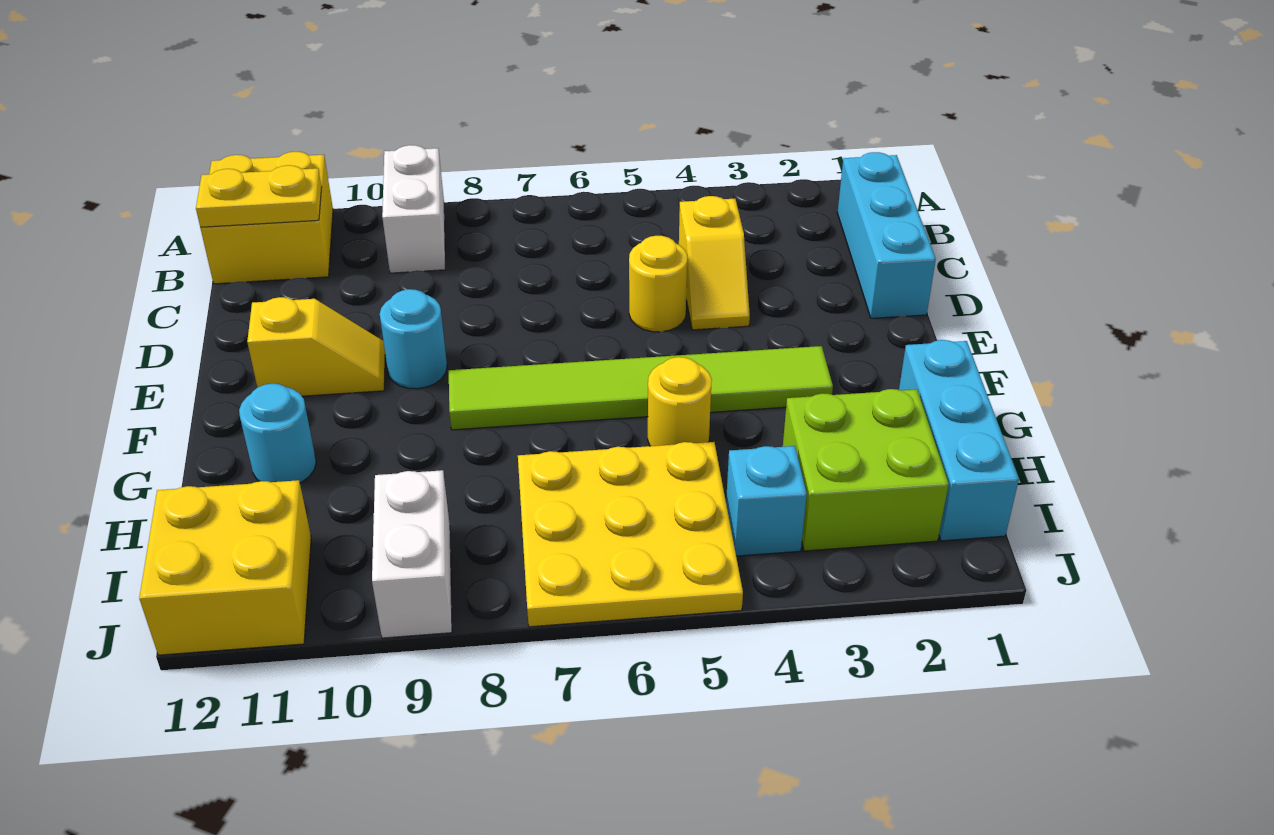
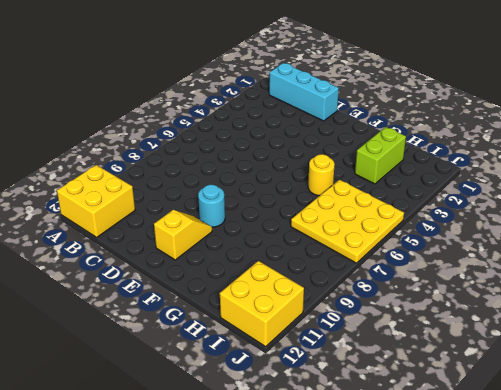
lime brick H2:H3 level 1 -> lime brick H2:I3 level 1
none -> white brick A9:B9 level 1
none -> yellow slope C4:D4 level 1 top C
none -> yellow round brick D5 level 1

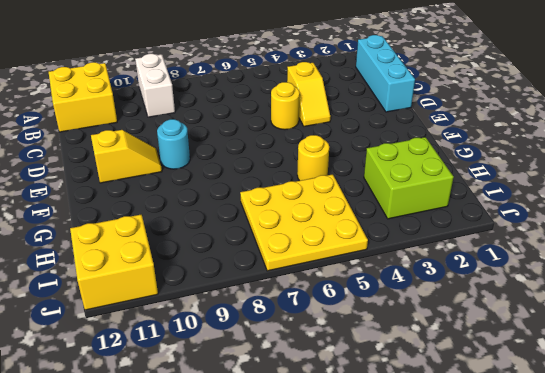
none -> lime tile F3:F8 level 1
none -> cyan brick G1:I1 level 1
none -> cyan round brick G11 level 1

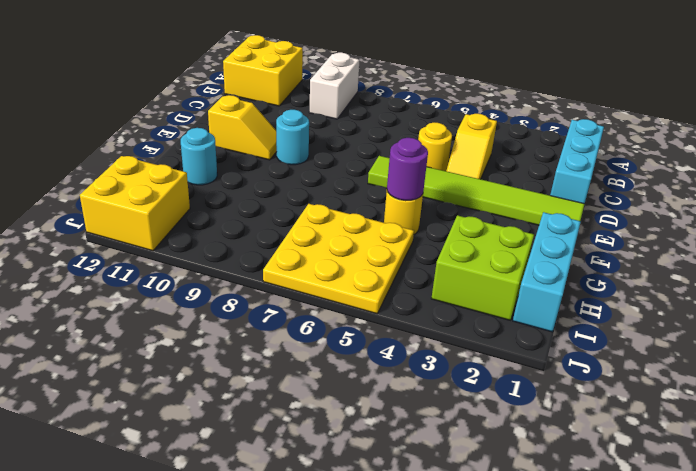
lime tile E1:E6 level 1 -> lime tile F3:F8 level 1
purple round brick G5 level 2 -> none
none -> cyan brick I4 level 1
none -> white brick I9:J9 level 1
none -> yellow plate B11:B12 level 2

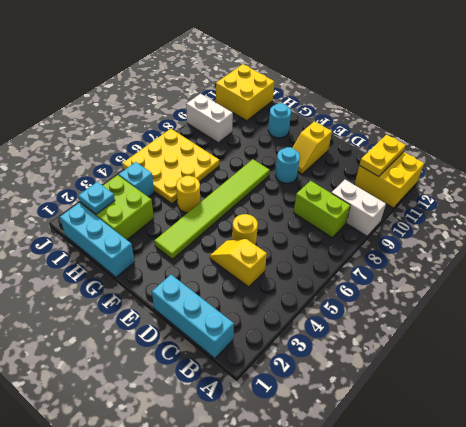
lime brick B8:C8 level 1 -> none
cyan plate I2 level 2 -> none

